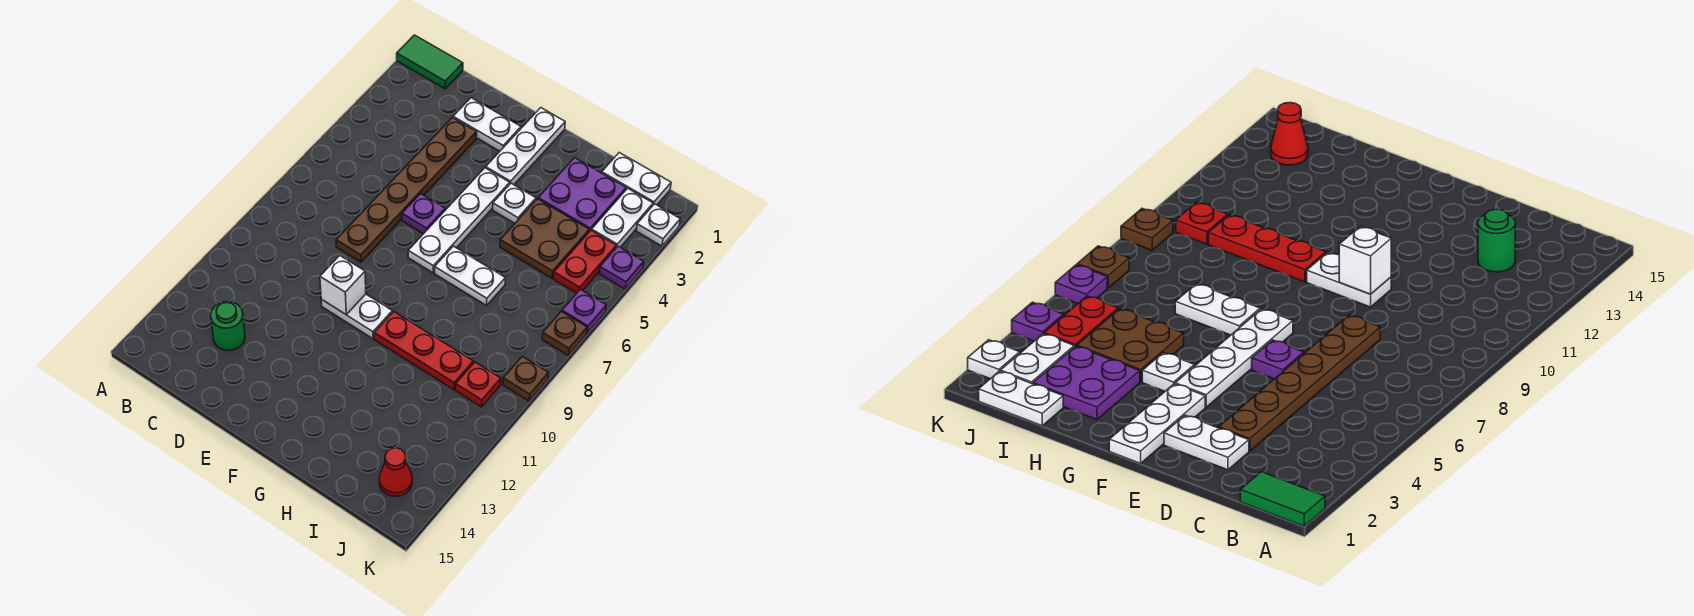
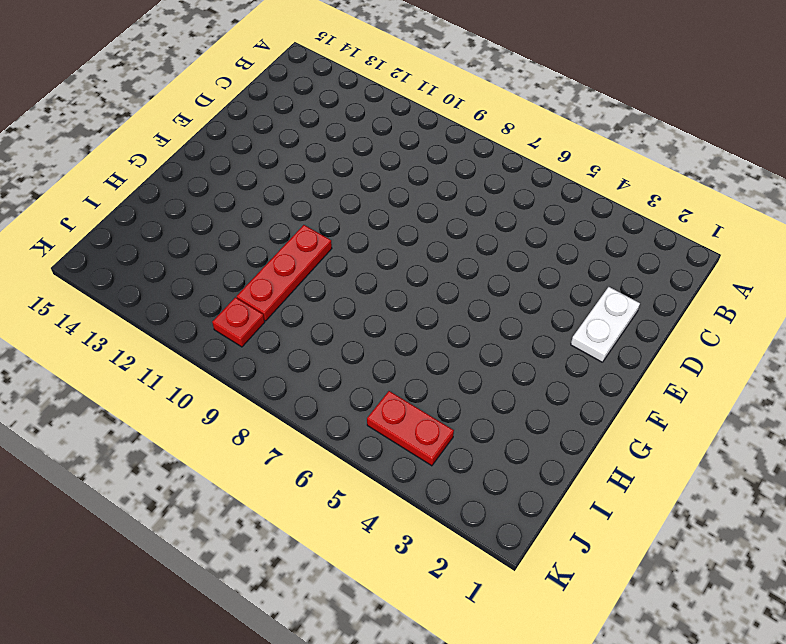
none -> green tile A1:B1 level 1
none -> green round brick C13 level 1
none -> brown plate D3:D8 level 1

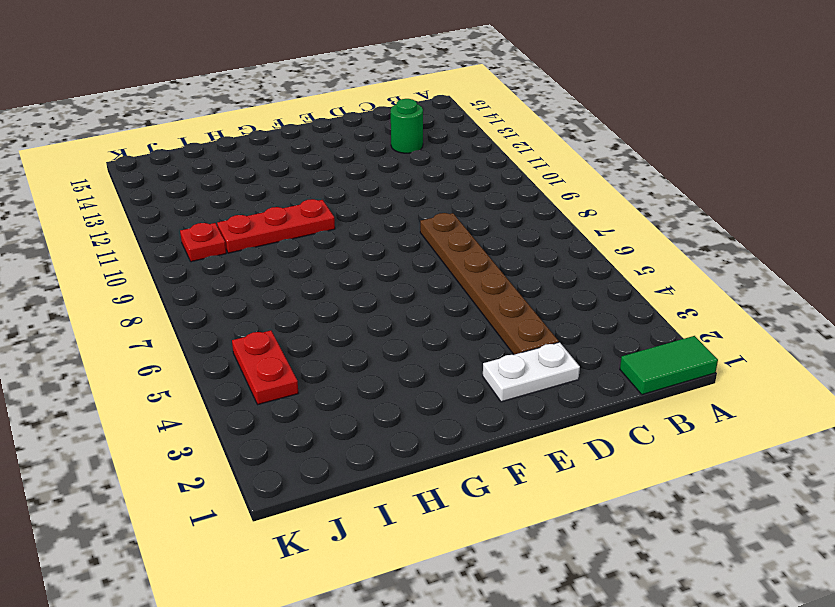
none -> purple plate E6 level 1
none -> white plate E10:F10 level 1
none -> white plate F1:F3 level 1

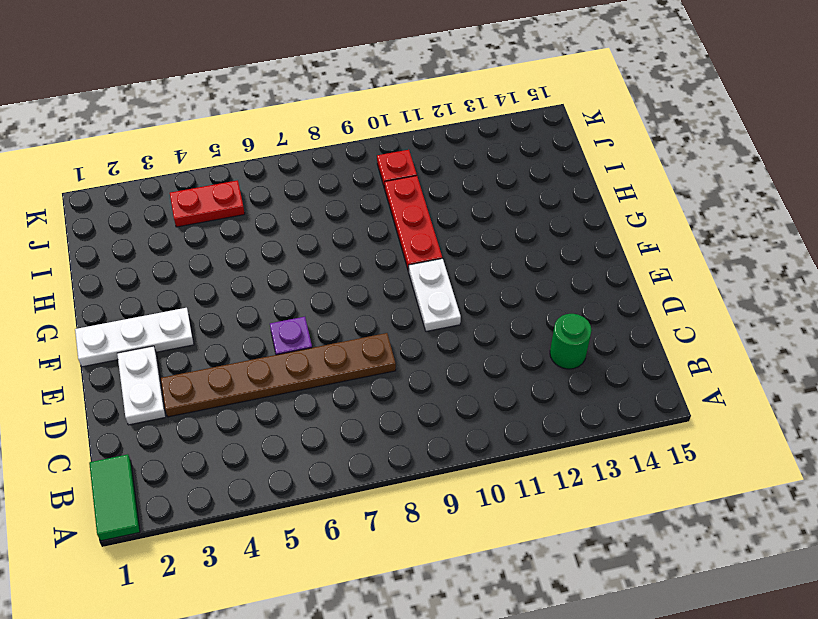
none -> white plate F4:F7 level 1
none -> white plate G4 level 1
none -> white plate G7:H7 level 1

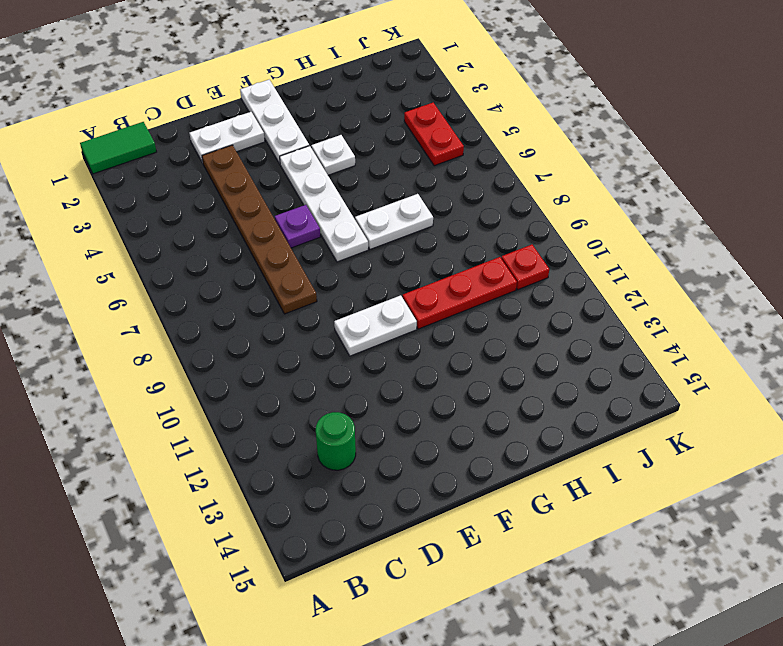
none -> purple plate H2:I3 level 1
none -> brown plate H4:I5 level 1
none -> white plate I1:J1 level 1

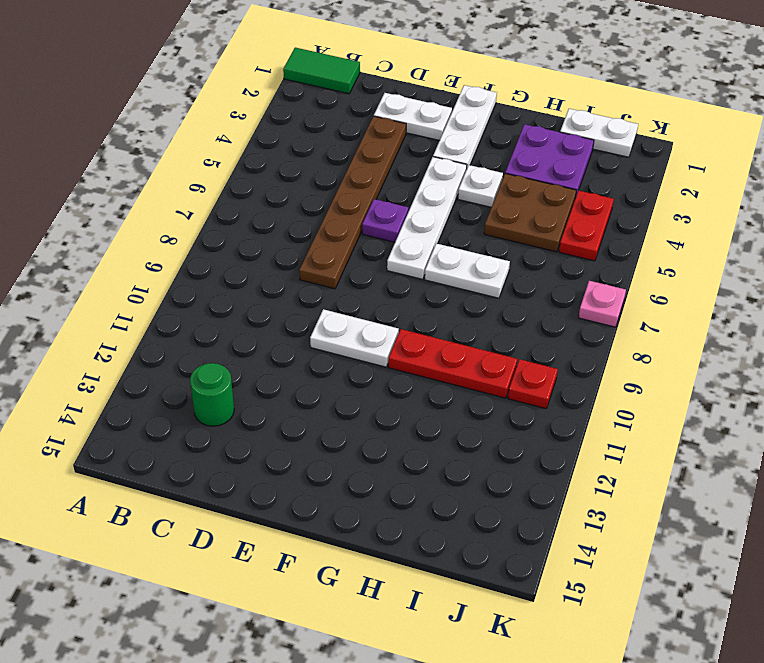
pink plate K7 level 1 -> brown plate K7 level 1
none -> white plate J2:J3 level 1
none -> red cone J14 level 1
none -> white plate K2 level 1

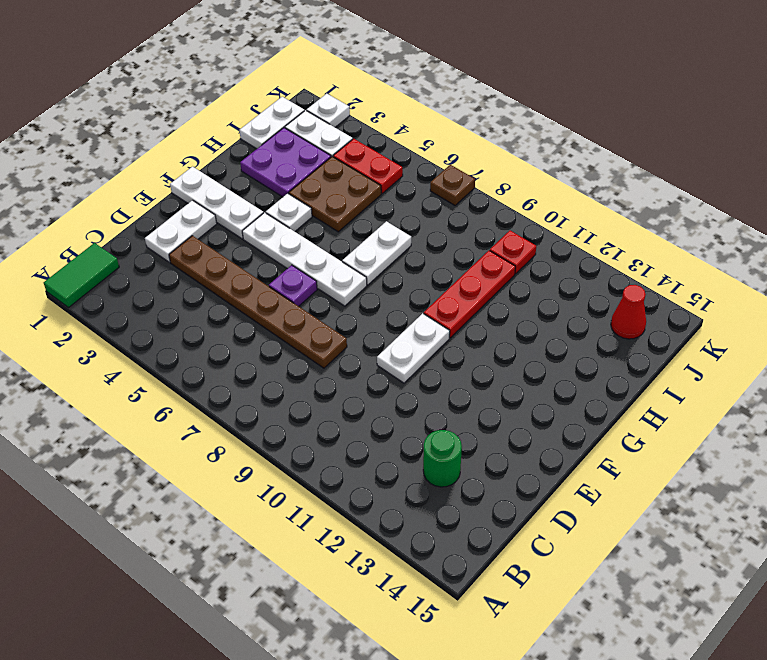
none -> purple plate K4 level 1
none -> purple plate K6 level 1
none -> brown plate K9 level 1

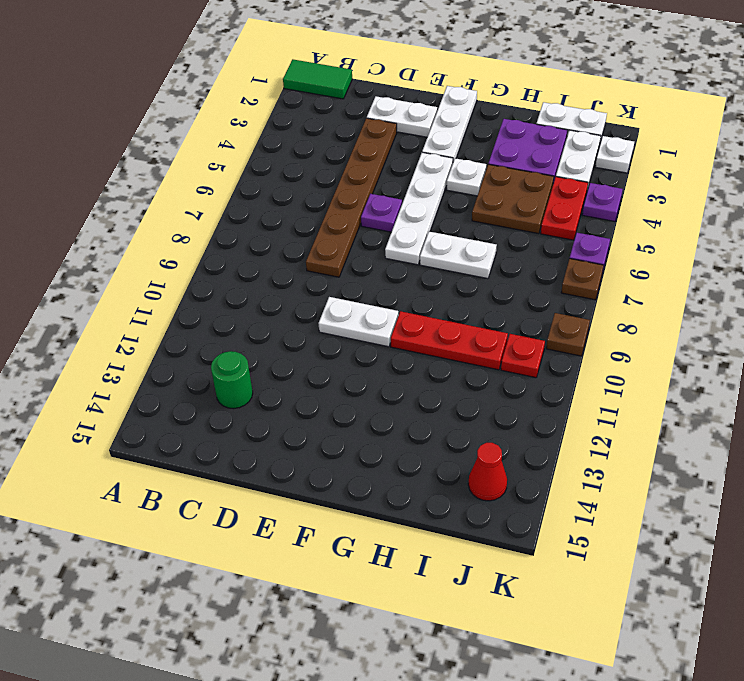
none -> white brick E10 level 2

